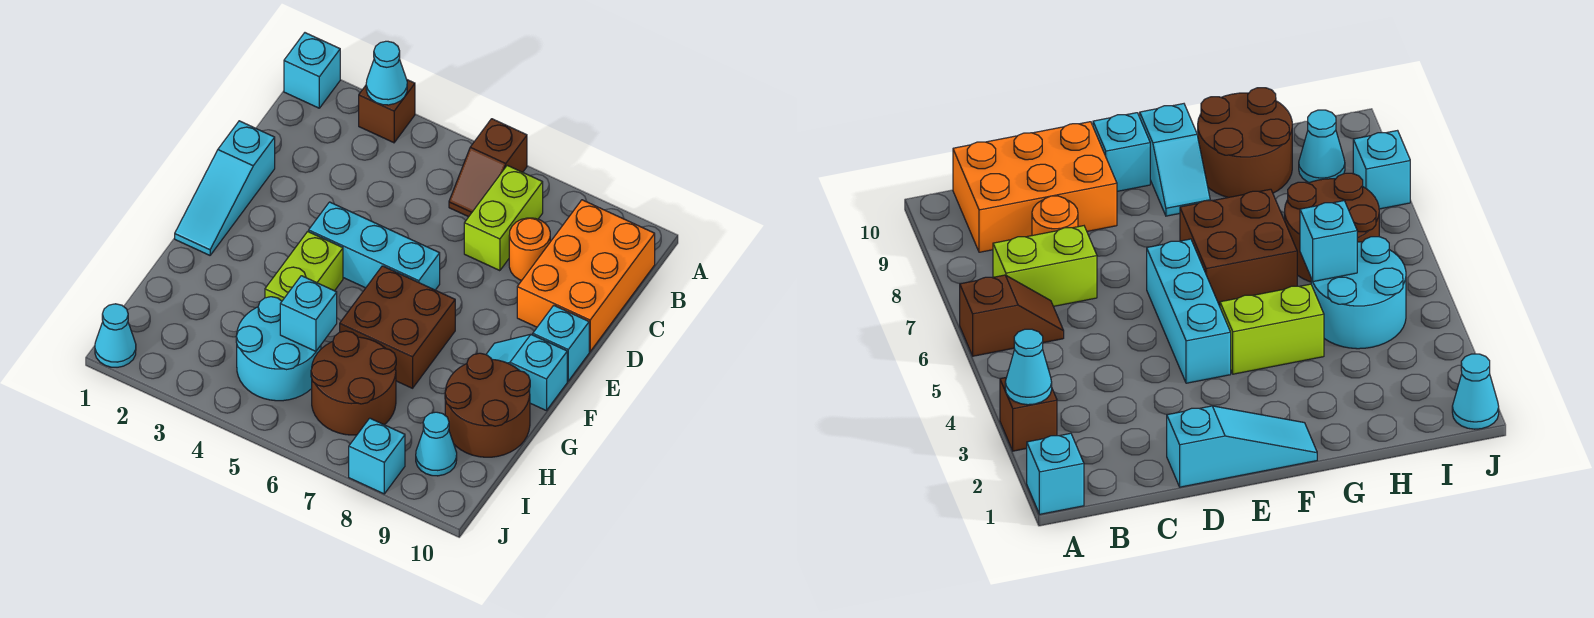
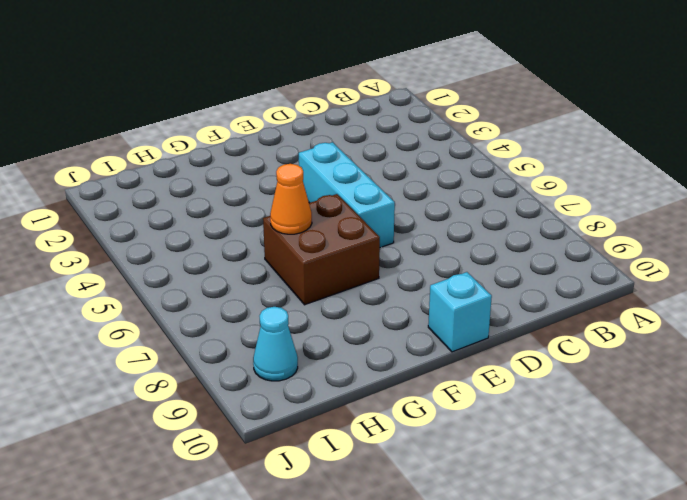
orange cone G6 level 2 -> none
none -> cyan brick A1 level 1
none -> brown brick A3 level 1
none -> brown slope A6:B6 level 1 top A

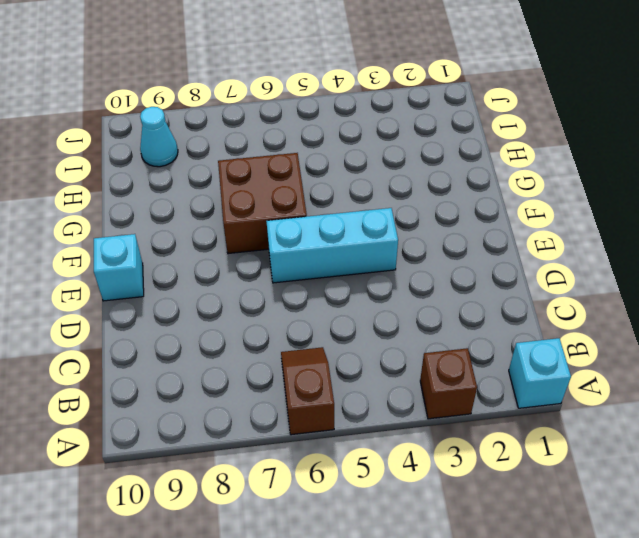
none -> lime brick B7:C7 level 1
none -> orange brick B9:D10 level 1
none -> orange round brick C8 level 1

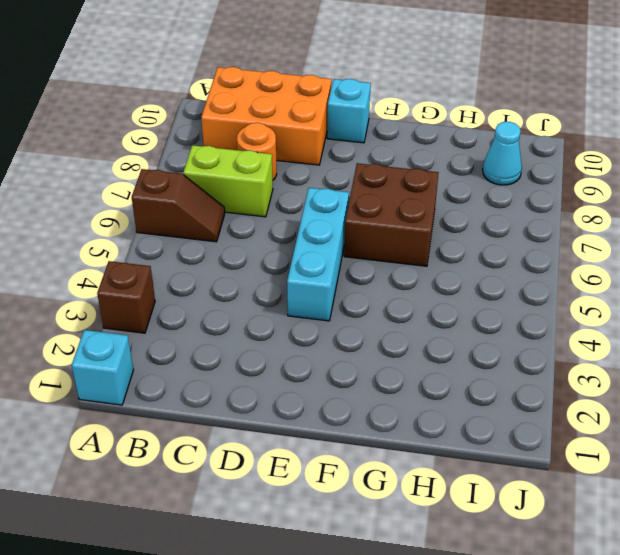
none -> cyan slope D1:F1 level 1 top D
none -> lime brick F4:G4 level 1
none -> cyan slope F9:F10 level 1 top 10

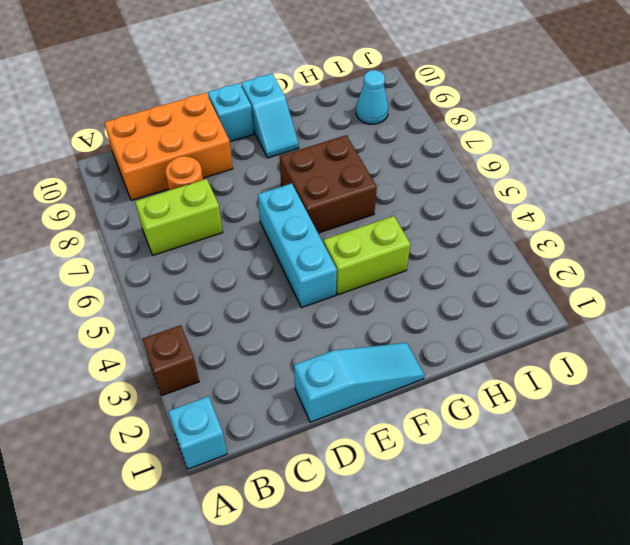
none -> brown slope A6:B6 level 1 top A
none -> brown round brick G9:H10 level 1
none -> cyan round brick H4:I5 level 1

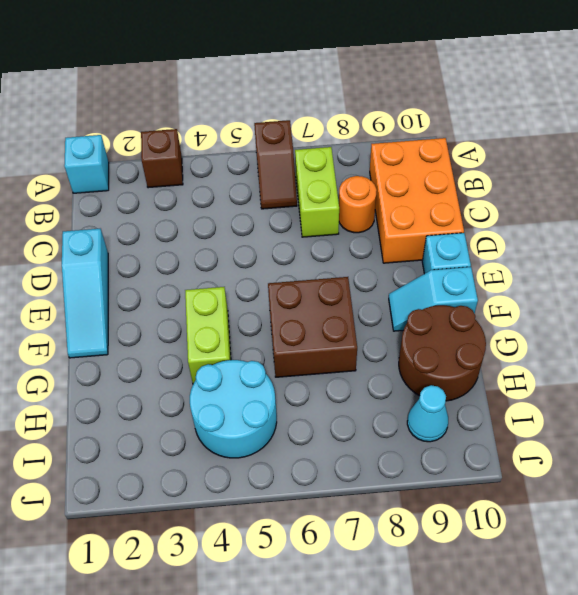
none -> cyan brick E4:E6 level 1
none -> brown round brick H6:I7 level 1
none -> cyan cone J1 level 1

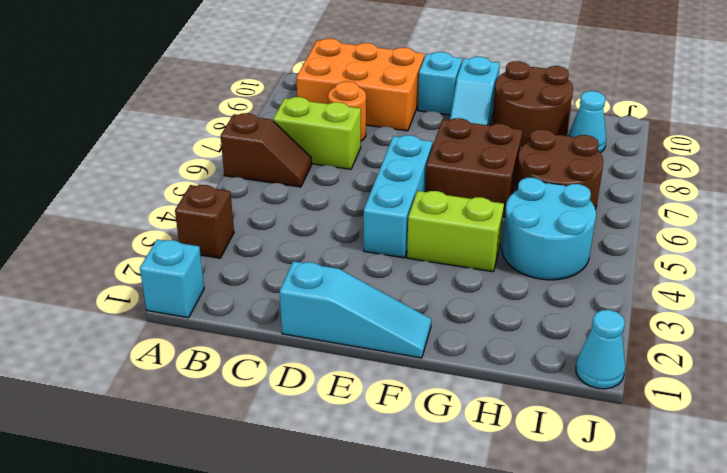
none -> cyan brick J8 level 1
none -> cyan cone A3 level 2
none -> cyan brick H5 level 2

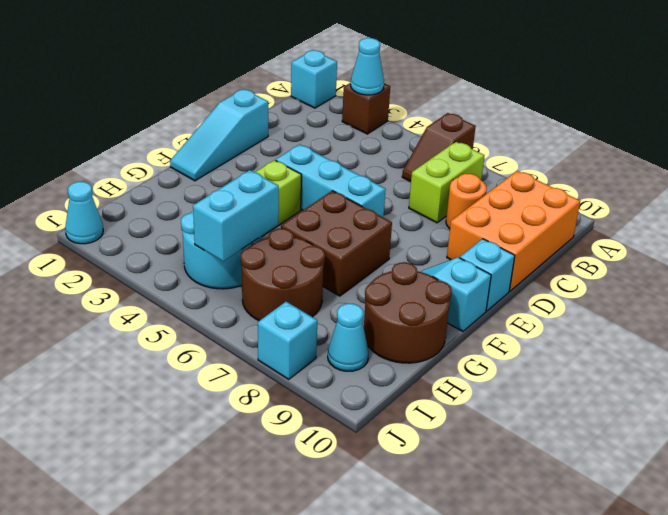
cyan brick H5:I5 level 2 -> cyan brick H5 level 2

